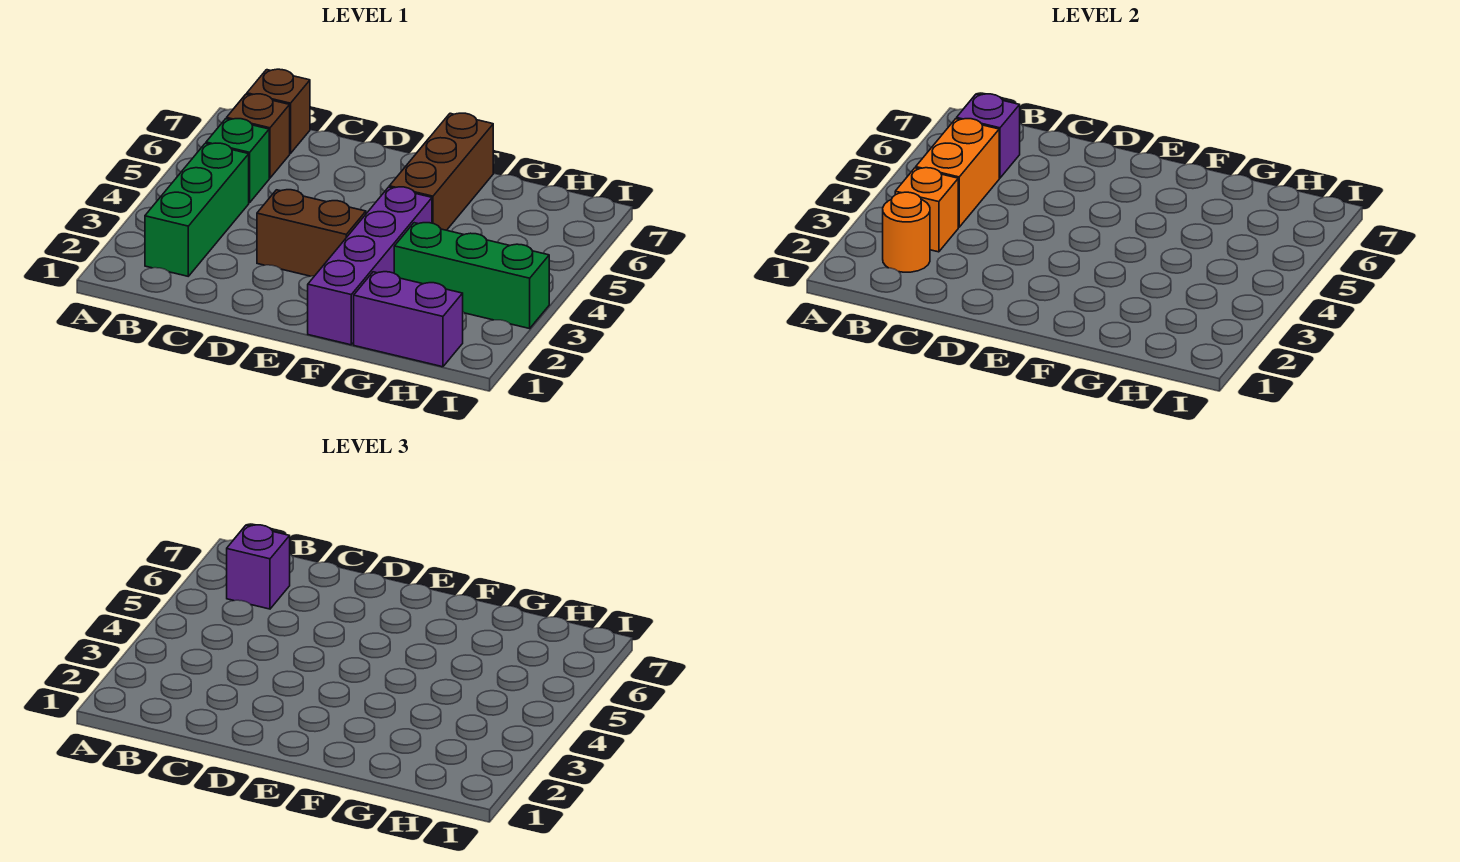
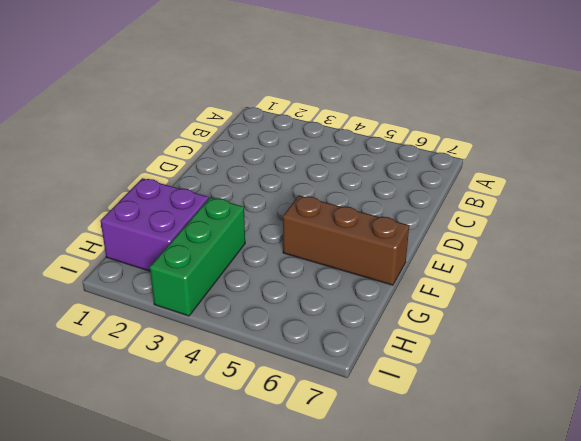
purple brick G1:H2 level 1 -> purple brick G1:H1 level 1
none -> green brick B2:B4 level 1
none -> green brick B5 level 1
none -> brown brick B6 level 1

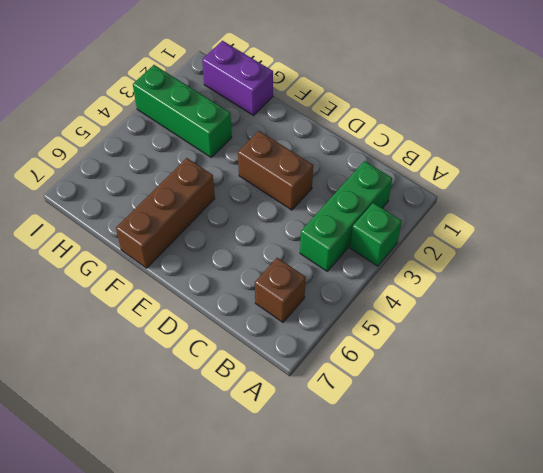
green brick A3 level 1 -> green brick B5 level 1
none -> brown brick B7 level 1
none -> purple brick F1:F4 level 1
none -> orange round brick B2 level 2

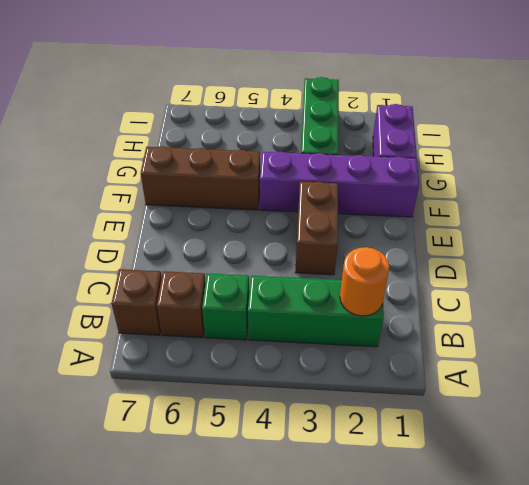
none -> orange brick B3 level 2
none -> orange brick B4:B5 level 2
none -> purple brick B6 level 2

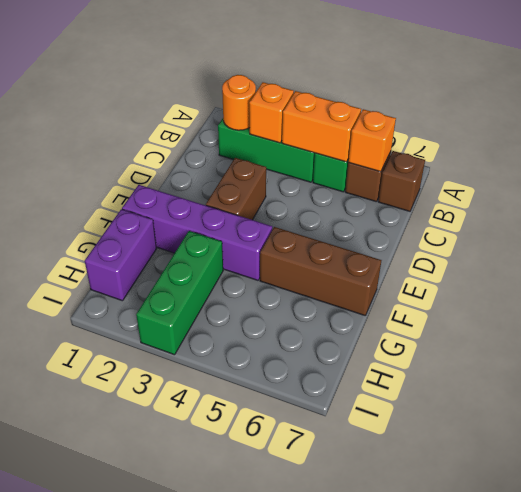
orange brick B6 level 2 -> purple brick B6 level 2
none -> purple brick B6 level 3

